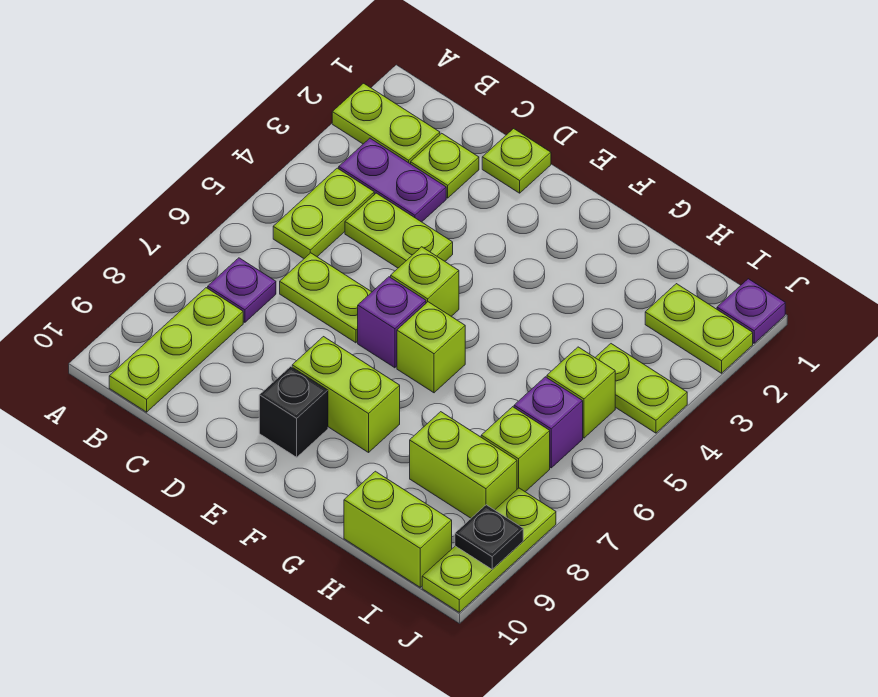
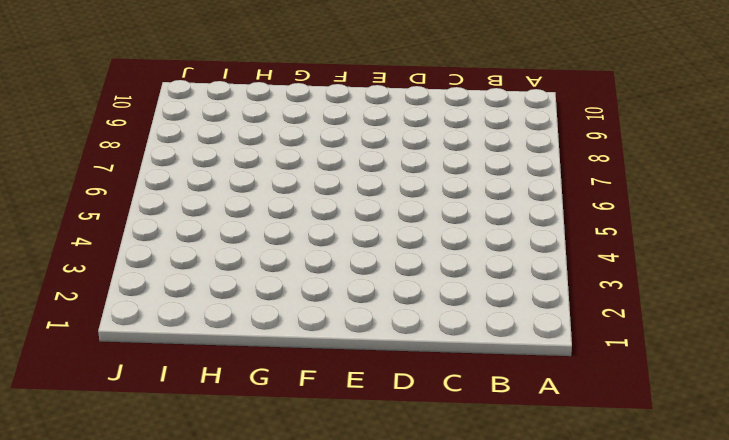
none -> lime plate A2:B2 level 1
none -> purple plate B3:C3 level 1
none -> lime plate B4:B5 level 1

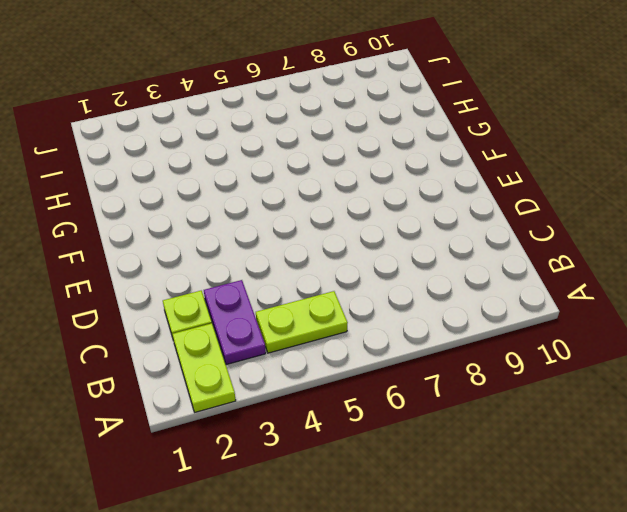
none -> purple plate B7 level 1
none -> lime plate B8:B10 level 1
none -> lime plate C4:D4 level 1

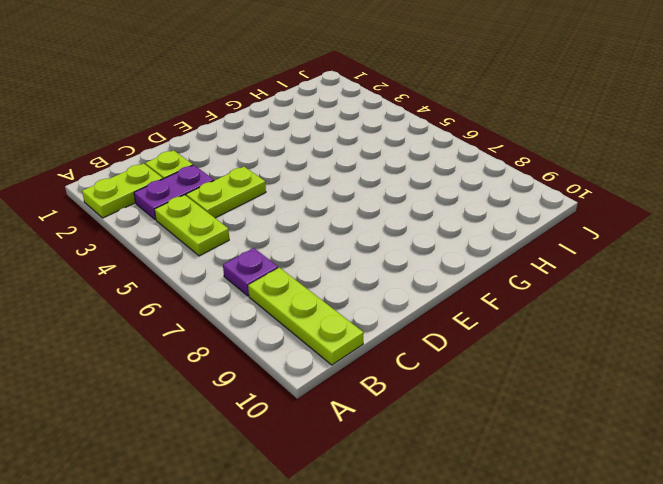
none -> lime plate C6:D6 level 1
none -> lime plate D1 level 1
none -> lime brick E5 level 1

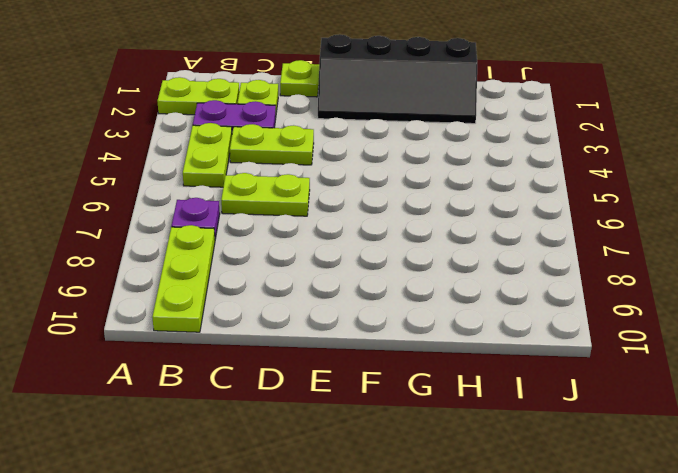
black slope E1:H2 level 1 top 1 -> none
none -> lime brick E5 level 1
none -> purple brick E6 level 1
none -> lime brick E8:F8 level 1

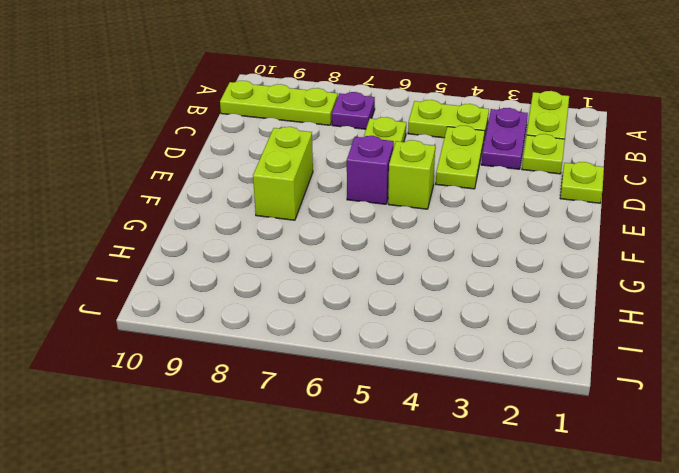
none -> black brick E9 level 1
none -> lime brick F6 level 1
none -> lime brick H8:I8 level 1

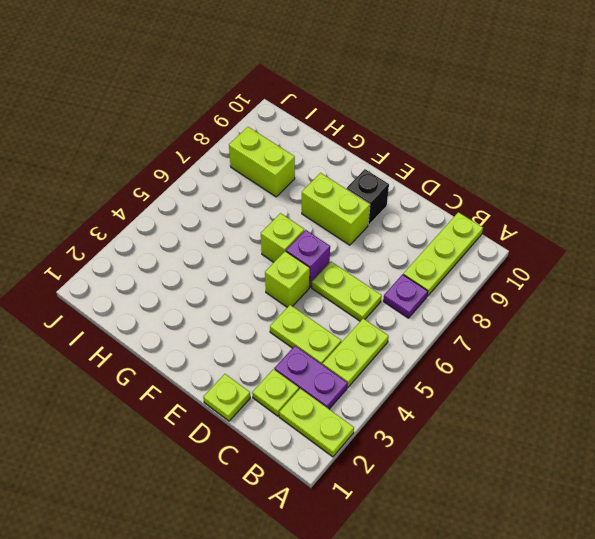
none -> lime brick H10:I10 level 1
none -> lime plate I2:J2 level 1
none -> lime plate I4:J4 level 1

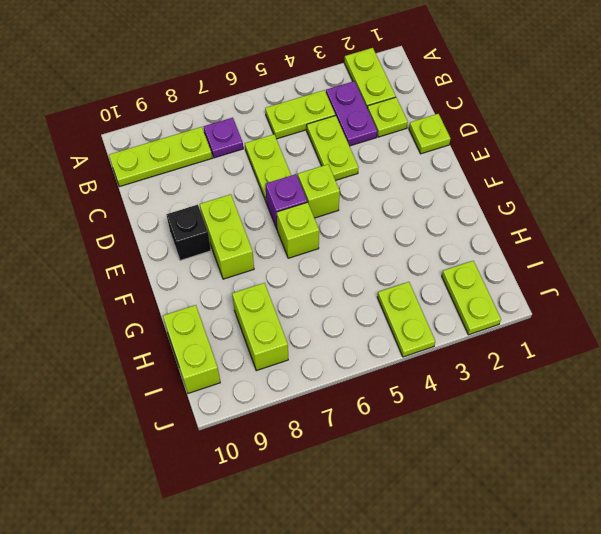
none -> lime brick I5 level 1
none -> purple brick I6 level 1
none -> lime brick I7 level 1

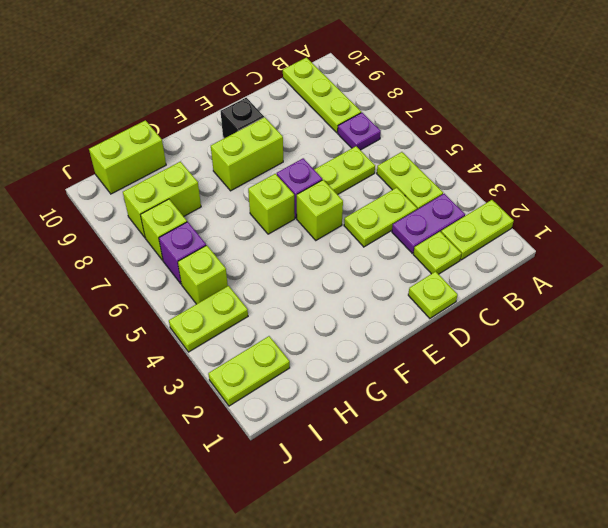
none -> purple plate J1 level 1
none -> lime plate J8:J10 level 1
none -> black plate J9 level 2

